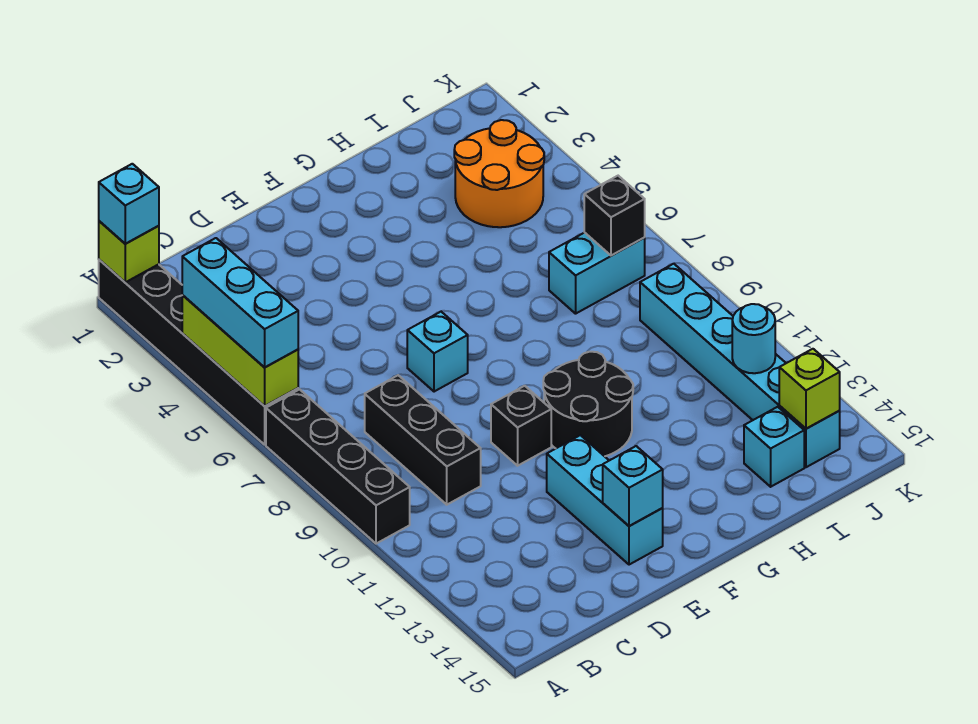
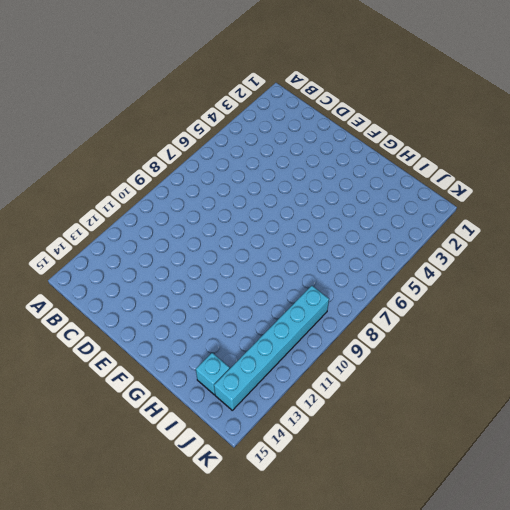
none -> black brick A1:A6 level 1
none -> black brick A7:A10 level 1
none -> black brick C8:C10 level 1

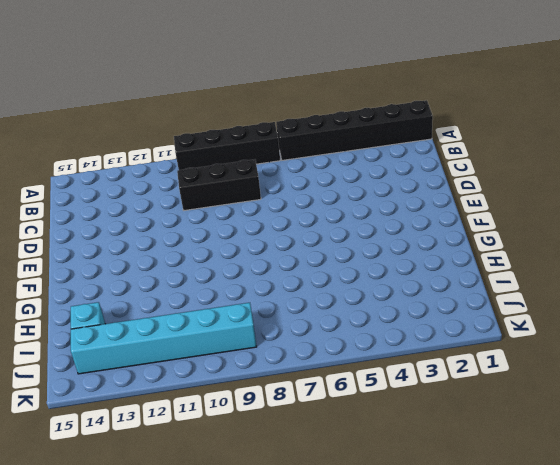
none -> cyan brick E7 level 1
none -> black brick E10 level 1
none -> cyan brick E12:E14 level 1

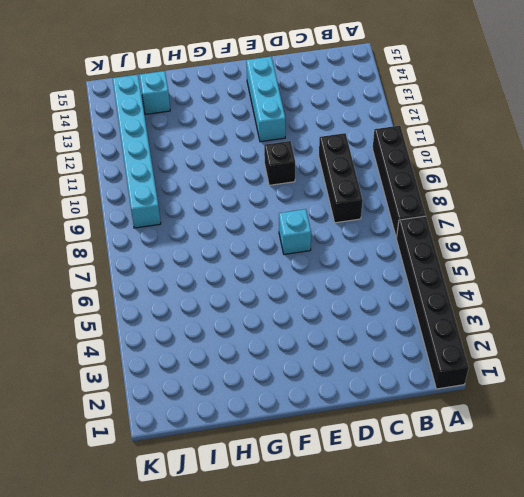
none -> black round brick F10:G11 level 1
none -> orange round brick I3:J4 level 1
none -> cyan brick I7:J7 level 1

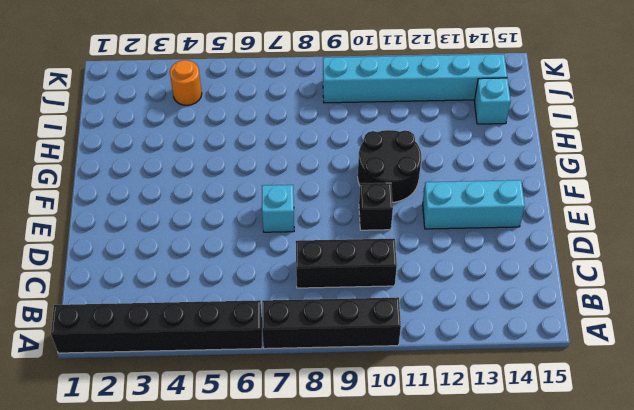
orange round brick J4 level 1 -> orange round brick I3:J4 level 1
none -> cyan brick I7:J7 level 1
none -> lime brick A1 level 2
none -> lime brick A4:A6 level 2

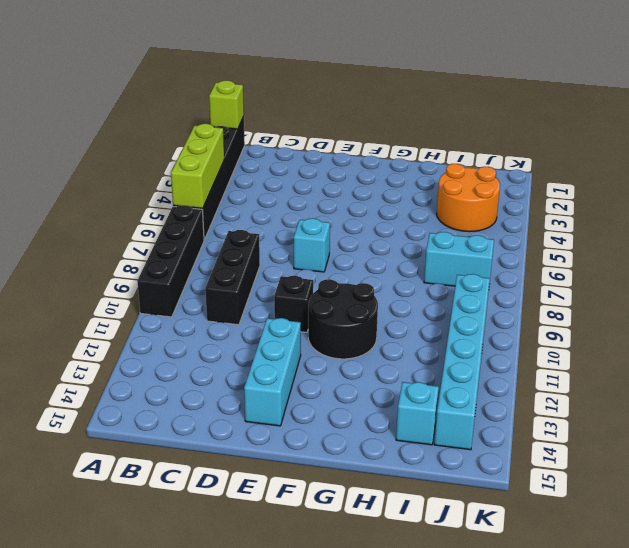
none -> cyan brick E14 level 2
none -> black brick J7 level 2
none -> cyan round brick J12 level 2

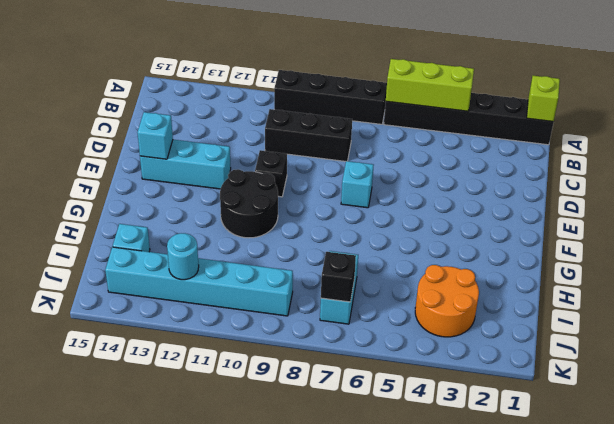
none -> lime brick J14 level 2
none -> cyan brick A1 level 3
none -> cyan brick A4:A6 level 3

